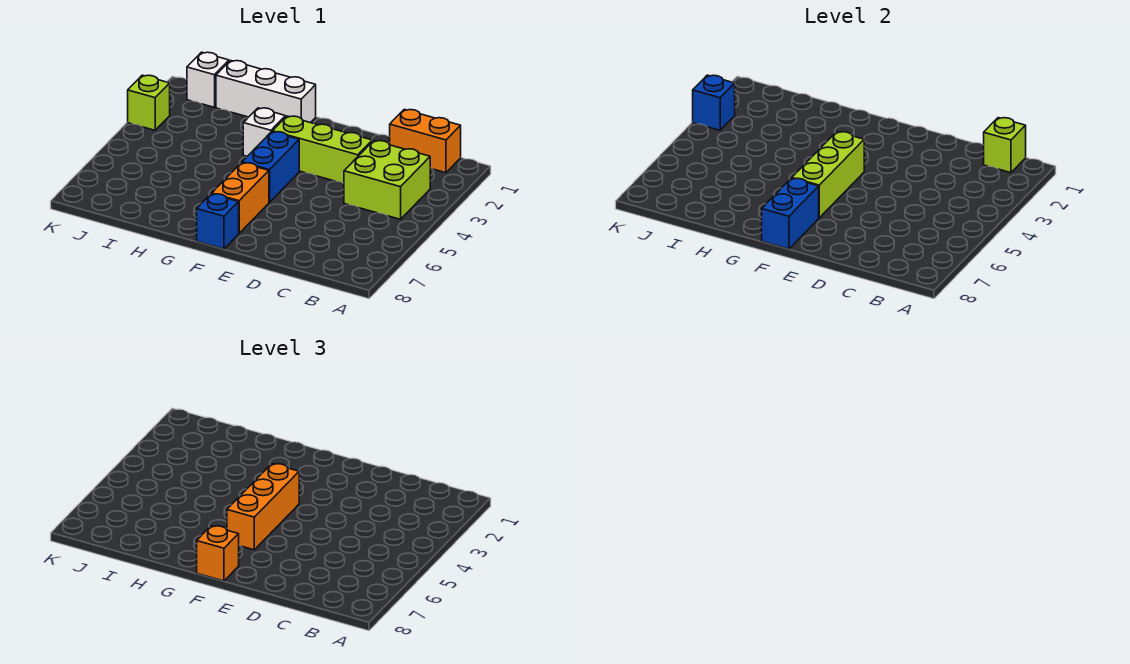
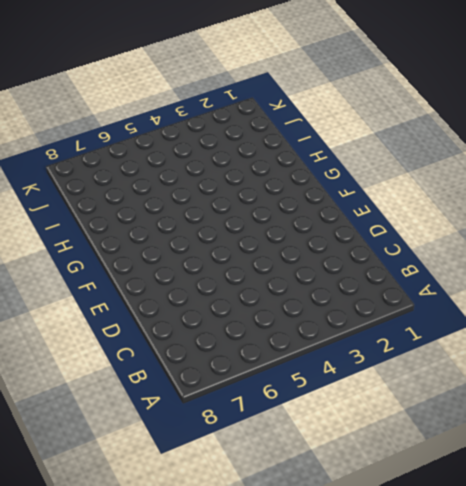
none -> orange brick B1:C1 level 1
none -> lime brick B3:C4 level 1
none -> lime brick D3:F3 level 1

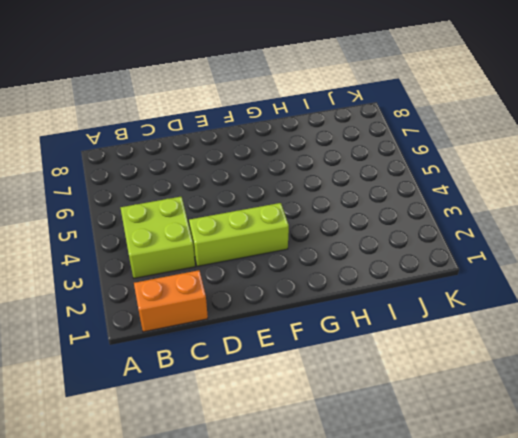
none -> blue brick F4:F5 level 1
none -> orange brick F6:F7 level 1
none -> blue brick F8 level 1

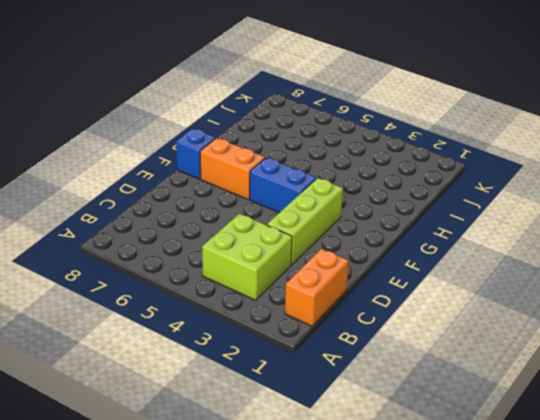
none -> white brick G1:I1 level 1
none -> white brick G3 level 1
none -> white brick J1 level 1

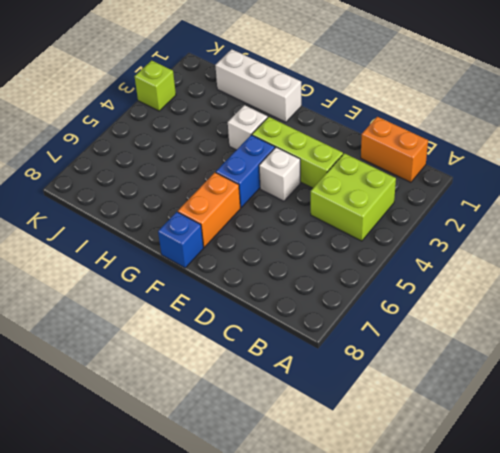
white brick E4 level 1 -> white brick J1 level 1
none -> lime brick B1 level 2
none -> lime brick F4:F6 level 2
none -> blue brick F7:F8 level 2

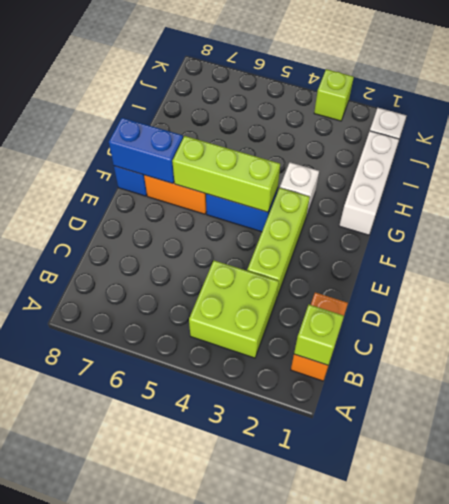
none -> blue brick K3 level 2
none -> orange brick F4:F6 level 3
none -> orange brick F8 level 3

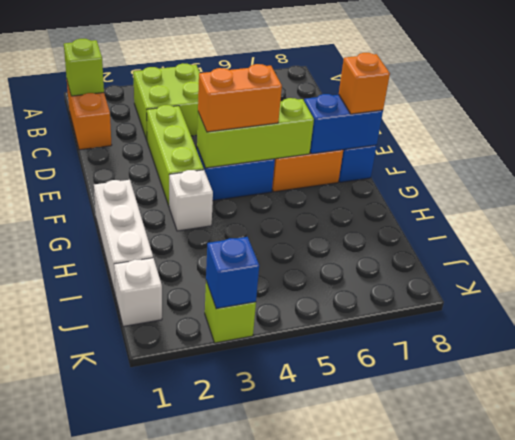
orange brick F4:F5 level 3 -> orange brick F4:F6 level 3

